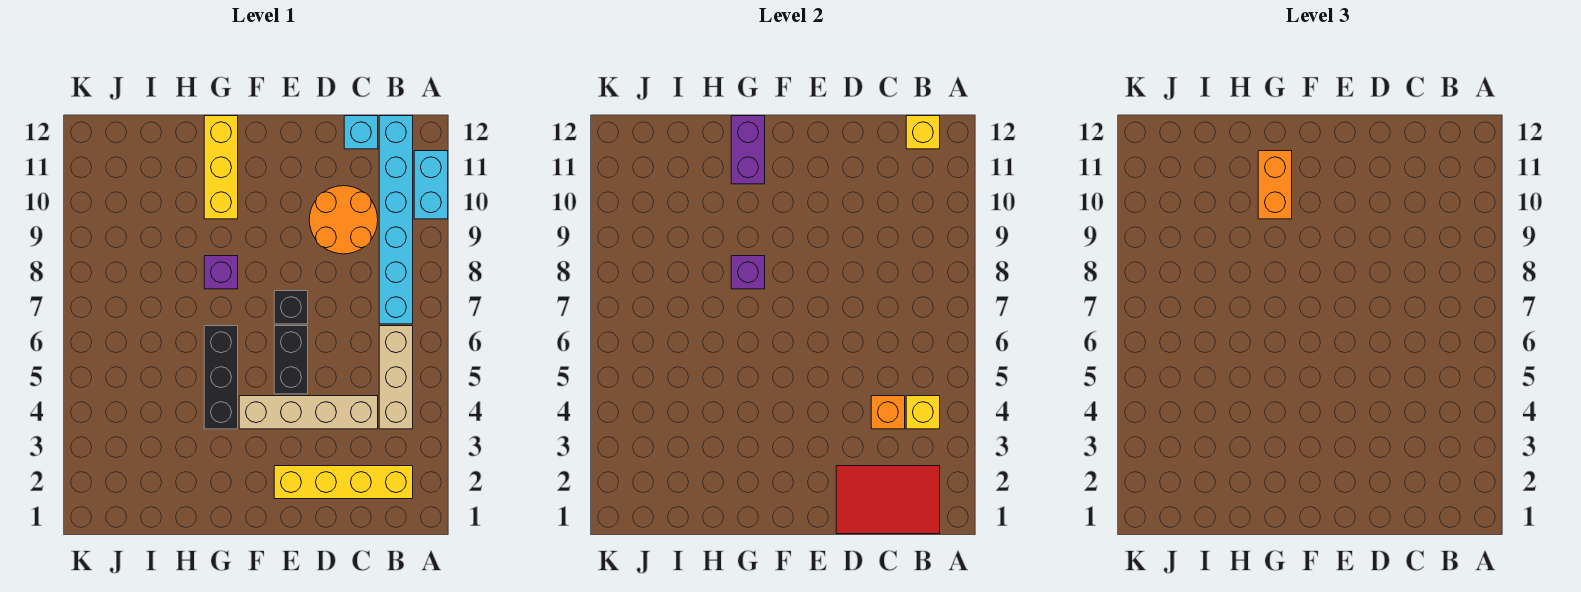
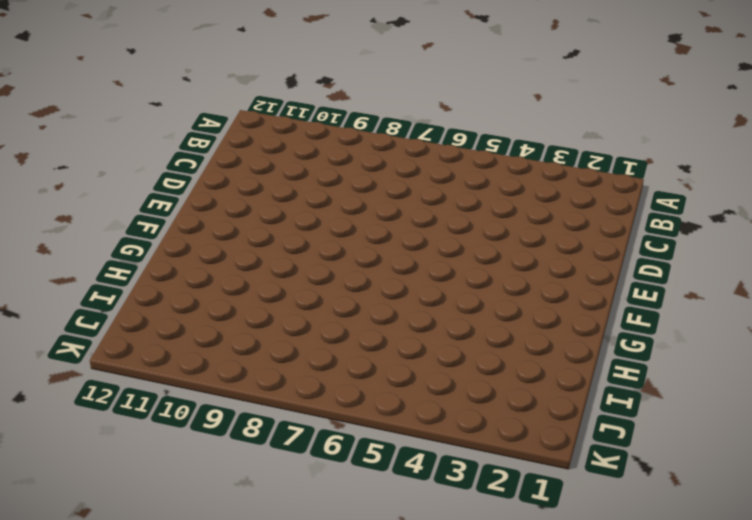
none -> cyan brick A10:A11 level 1
none -> yellow brick B2:E2 level 1
none -> tan brick B4:B6 level 1

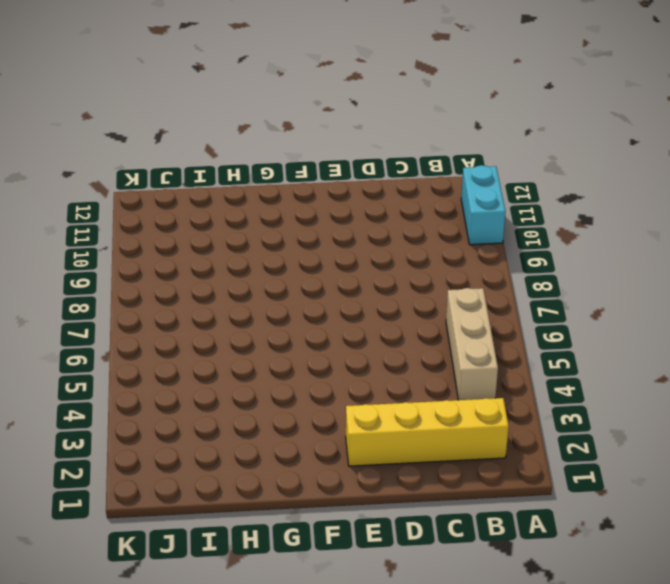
none -> cyan brick B7:B12 level 1
none -> tan brick C4:F4 level 1
none -> orange round brick C9:D10 level 1

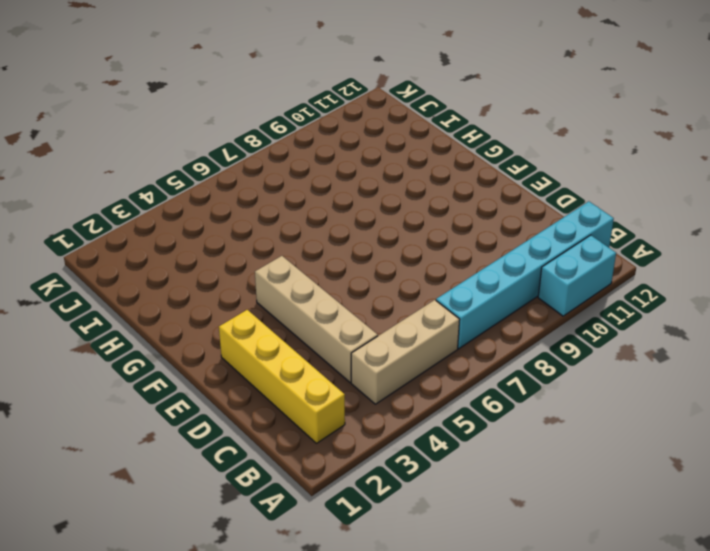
none -> orange round brick C9:D10 level 1
none -> cyan brick C12 level 1
none -> black brick E5:E6 level 1

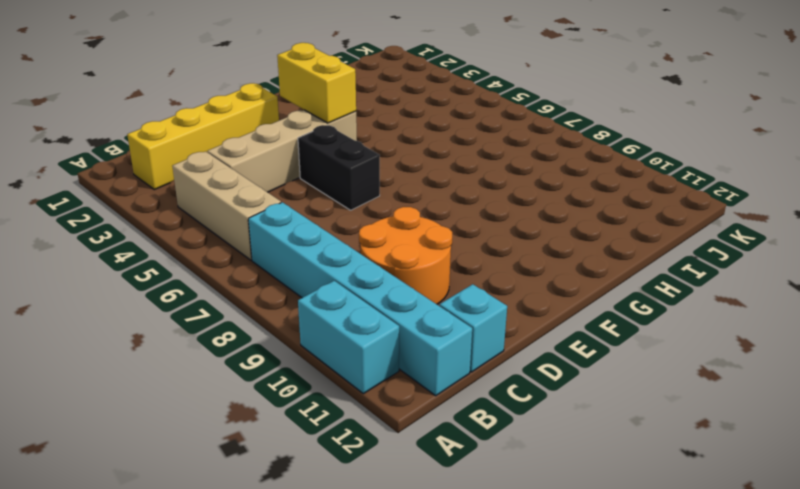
yellow brick F3:F4 level 2 -> none
none -> black brick E7 level 1
none -> black brick G4:G6 level 1
none -> purple brick G8 level 1

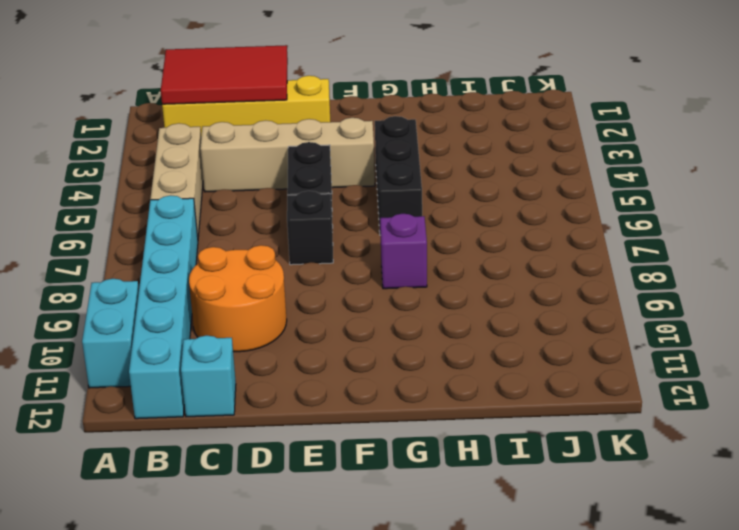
none -> yellow brick G10:G12 level 1
none -> yellow brick B4 level 2
none -> yellow brick B12 level 2

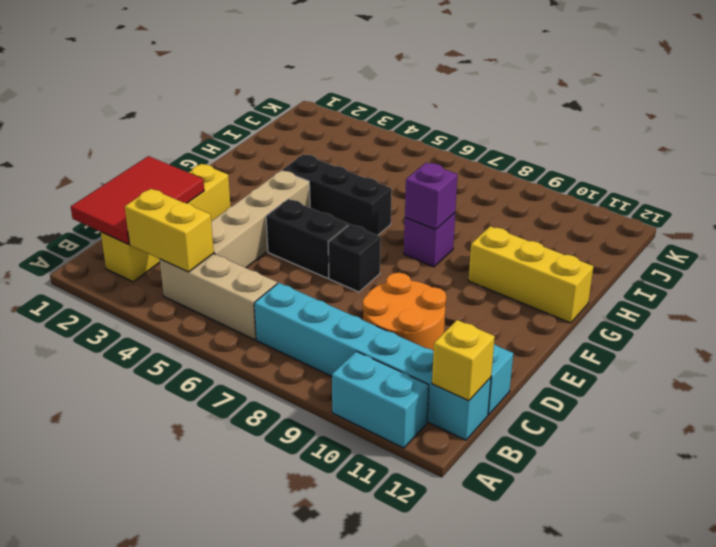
yellow brick B3:B4 level 2 -> yellow brick B4 level 2
none -> orange brick C4 level 2
none -> purple brick G11:G12 level 2
none -> orange brick G10:G11 level 3

